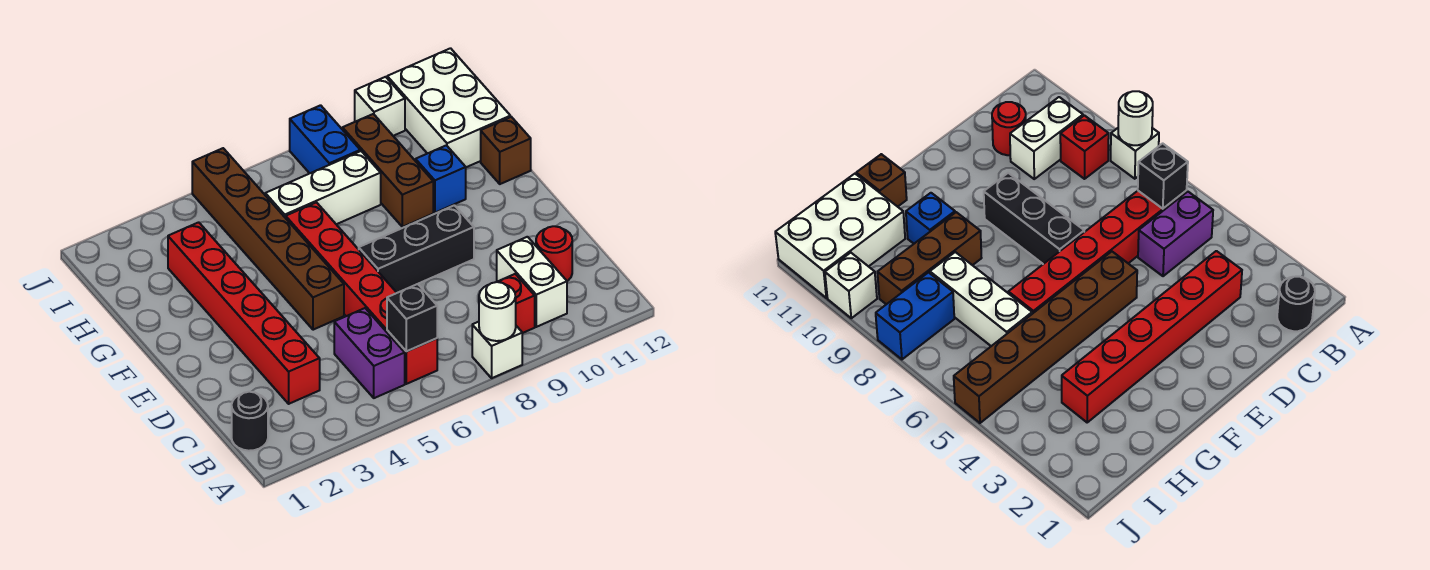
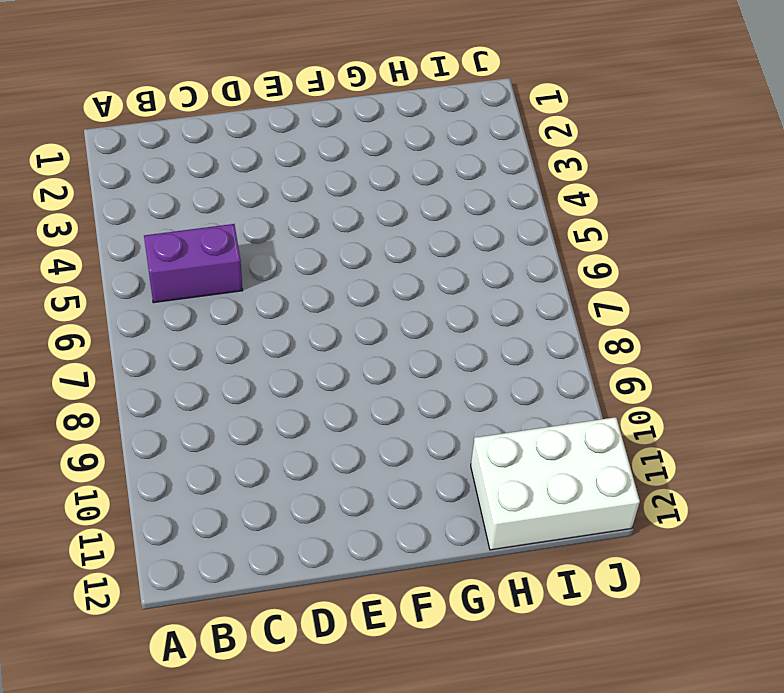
none -> white brick A8 level 1
none -> black round brick B1 level 1
none -> red brick B6:G6 level 1

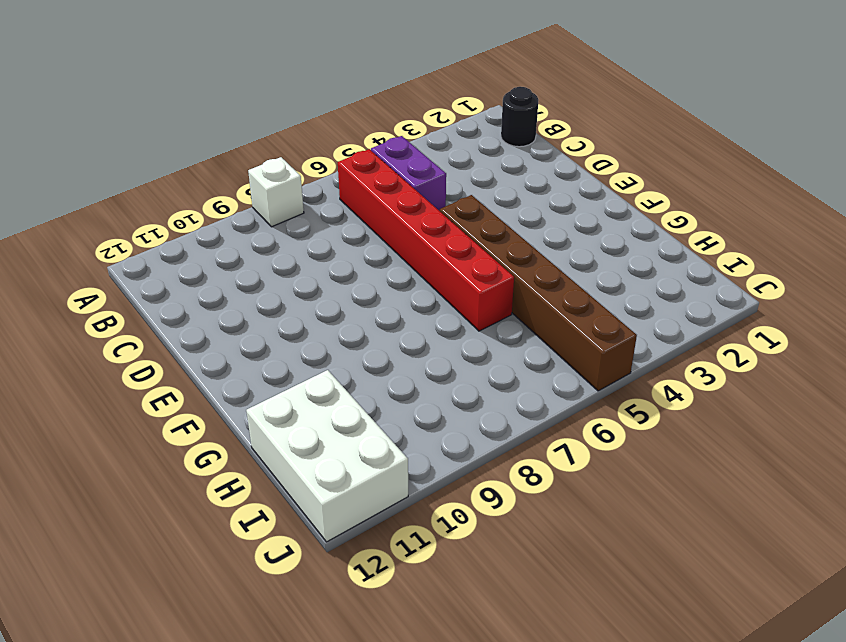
none -> red brick B9 level 1
none -> white brick B10:C10 level 1
none -> red brick C3:H3 level 1

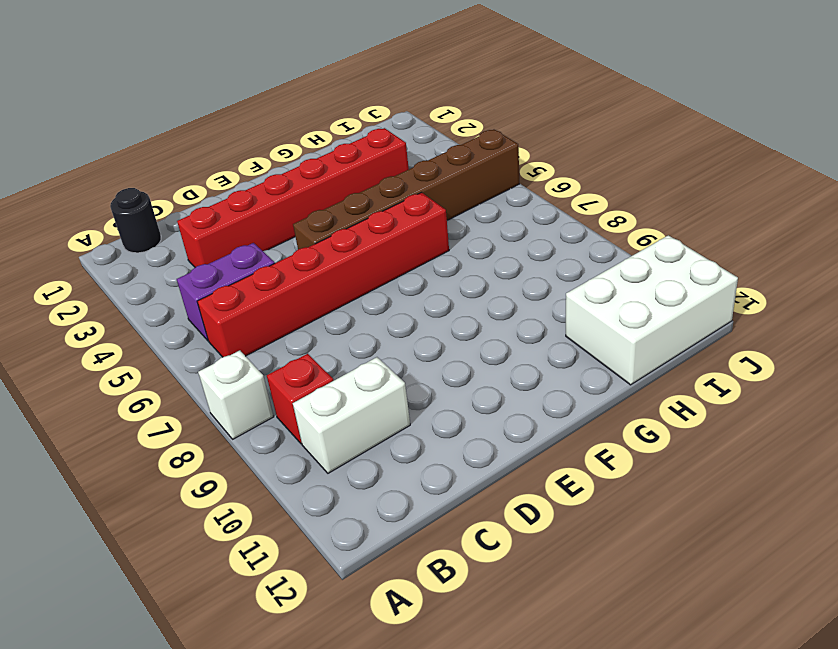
none -> red round brick C11 level 1
none -> black brick E7:E9 level 1
none -> brown brick G9:I9 level 1

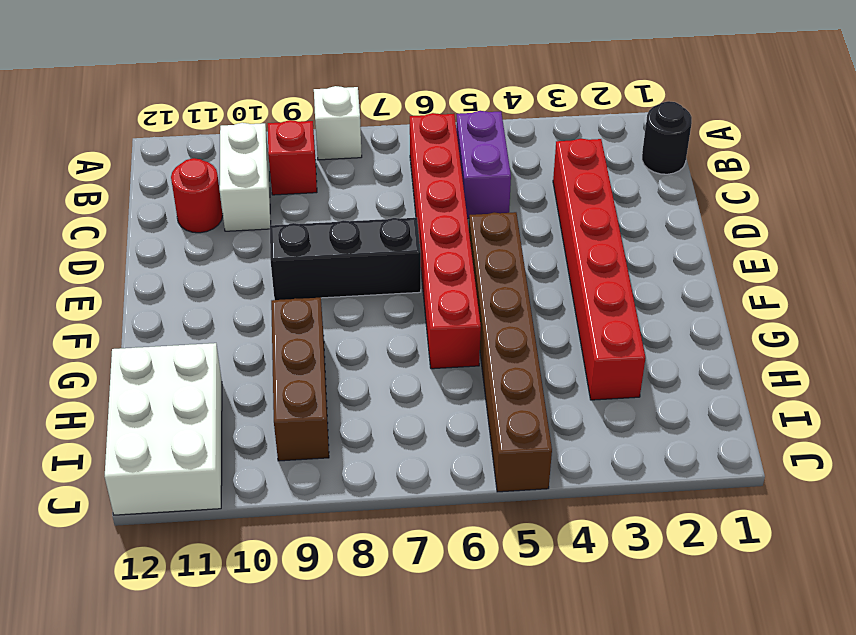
none -> blue brick G10 level 1
none -> brown brick G12 level 1
none -> white brick H6:H8 level 1

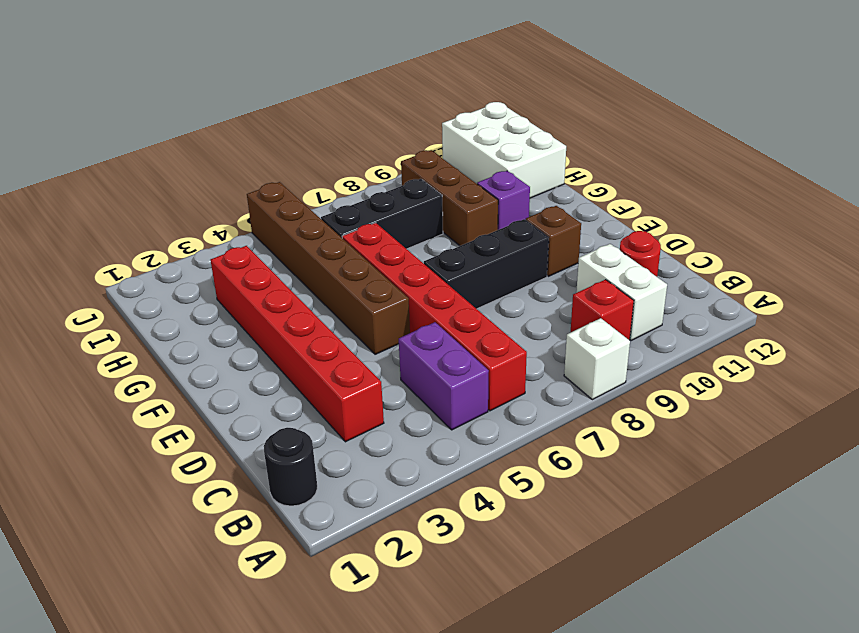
brown brick E10 level 1 -> brown brick G12 level 1
purple brick G10 level 1 -> blue brick G10 level 1
black brick H6:H8 level 1 -> white brick H6:H8 level 1
none -> blue brick I8:J8 level 1
none -> white brick J10 level 1
none -> white round brick A8 level 2

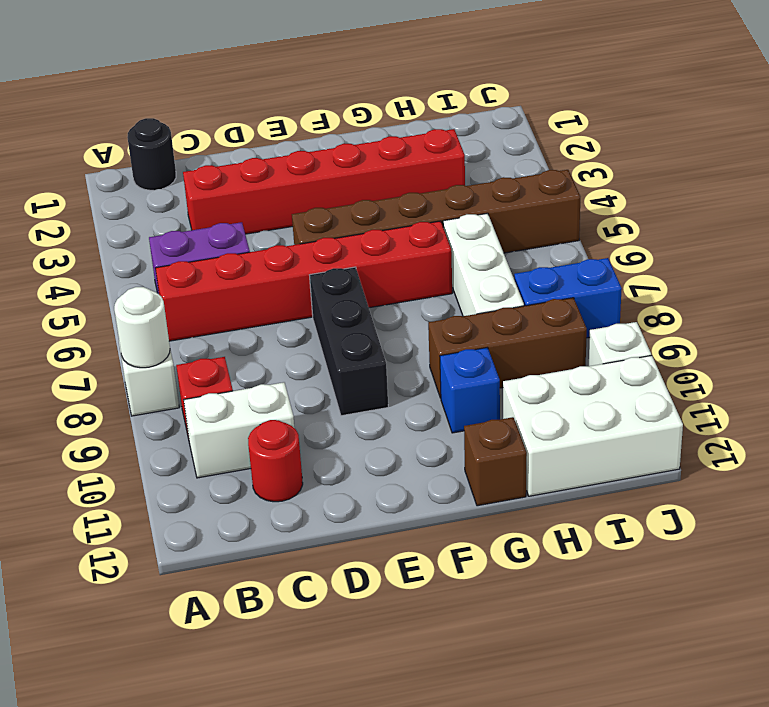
none -> black brick B6 level 2

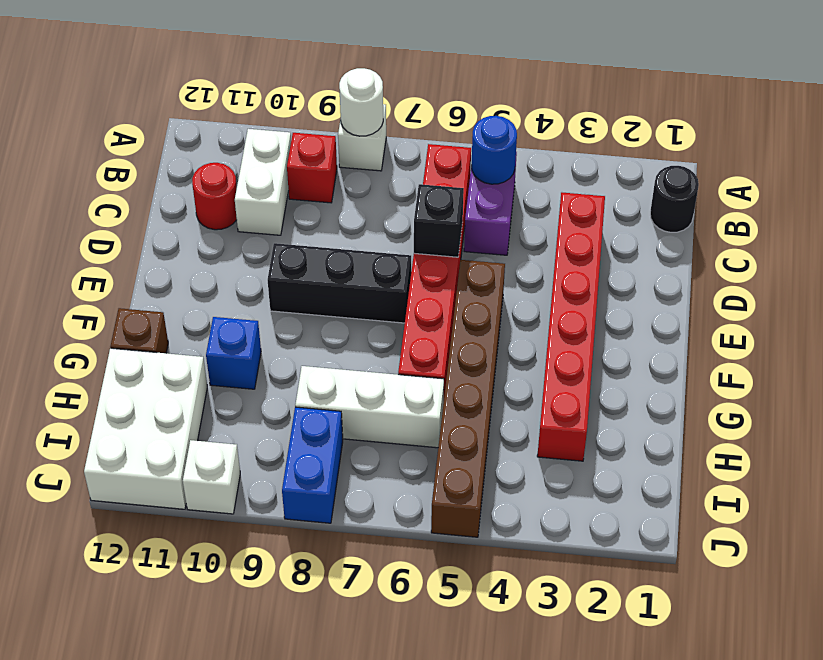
blue round brick B5 level 2 -> none
black brick D6 level 2 -> black brick B6 level 2
none -> brown brick G9:I9 level 1

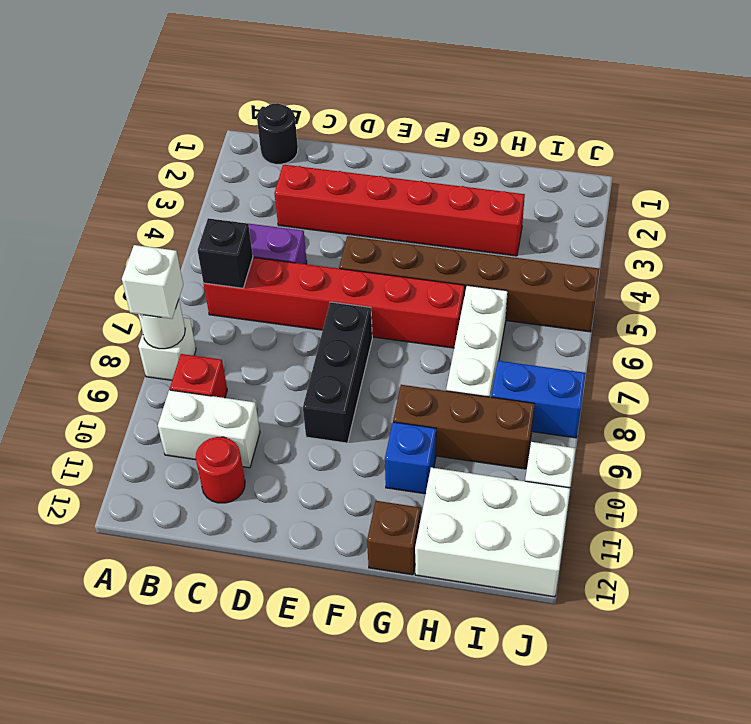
white brick A8 level 3 -> none

